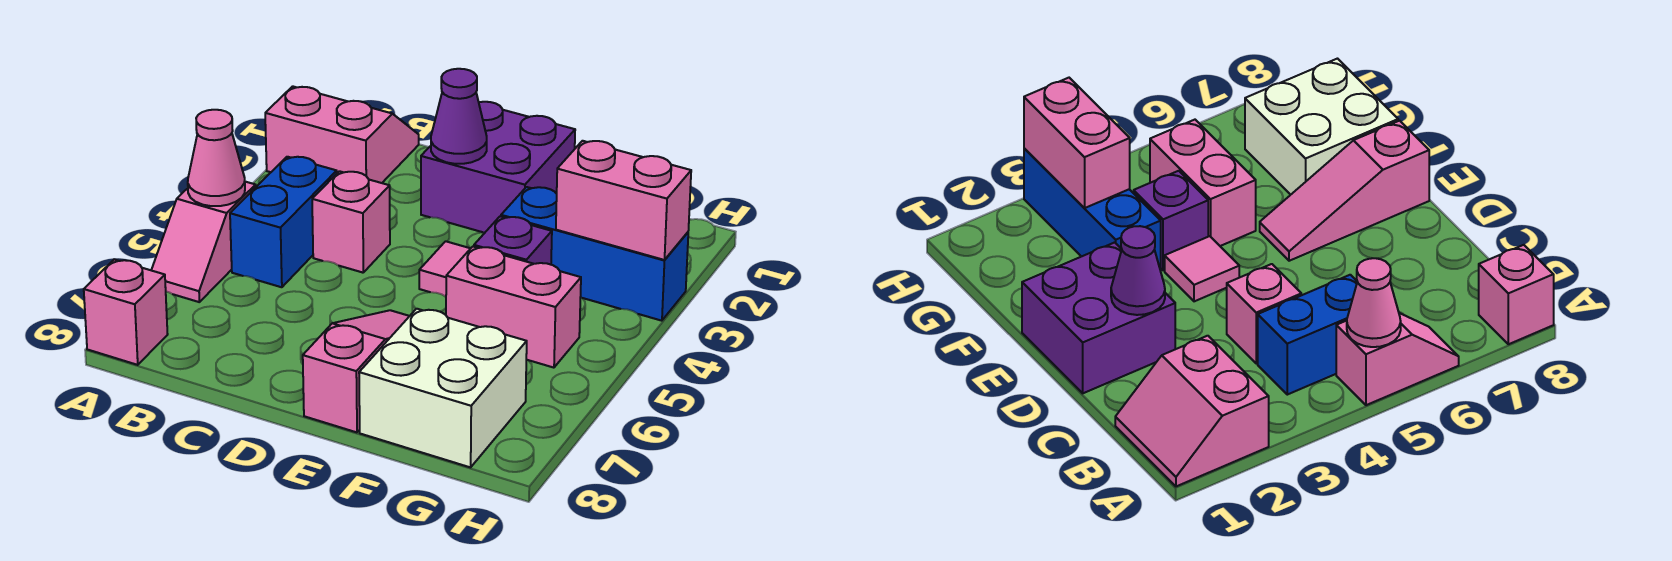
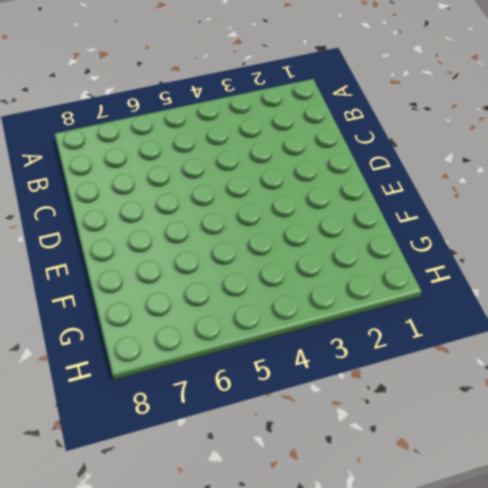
none -> pink slope A1:B2 level 1 top 2
none -> pink slope A5:A6 level 1 top 5
none -> pink brick A8 level 1

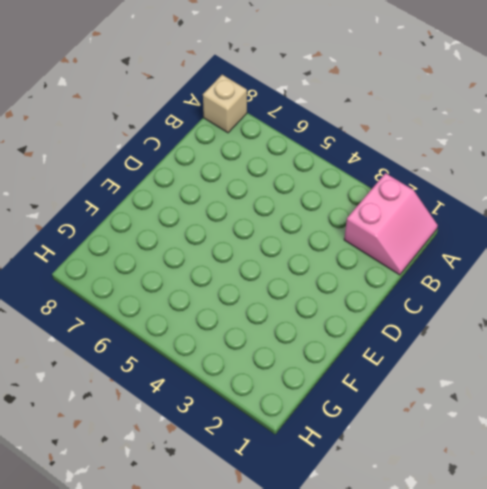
tan brick A8 level 1 -> pink brick A8 level 1
none -> pink slope A5:A6 level 1 top 5
none -> blue brick B4:B5 level 1
none -> pink brick C4 level 1

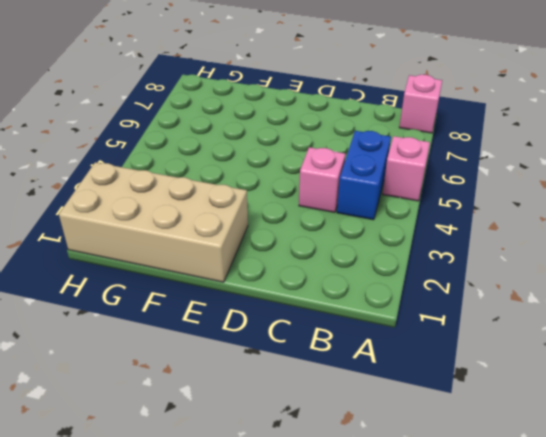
tan brick E1:H2 level 1 -> purple brick D1:E2 level 1
none -> pink slope A1:B2 level 1 top 2
none -> pink tile E4 level 1
none -> pink slope E6:E8 level 1 top 8

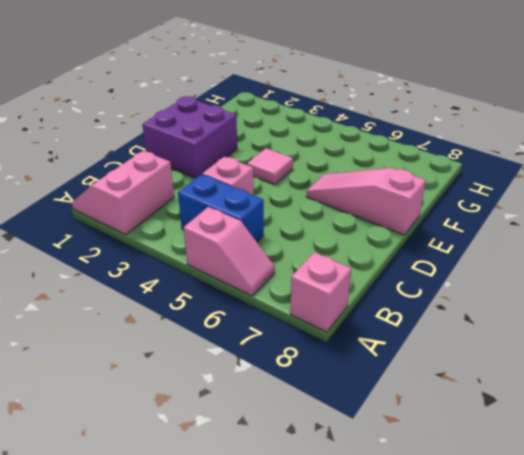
none -> blue brick F3:H3 level 1
none -> purple brick F4 level 1
none -> pink brick F5:G5 level 1

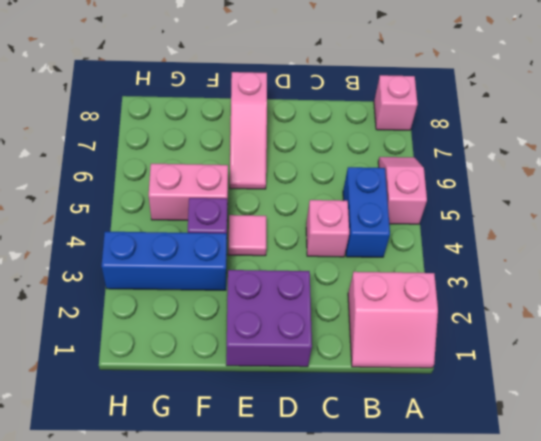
none -> white brick F7:G8 level 1
none -> pink cone A5 level 2
none -> purple cone D2 level 2

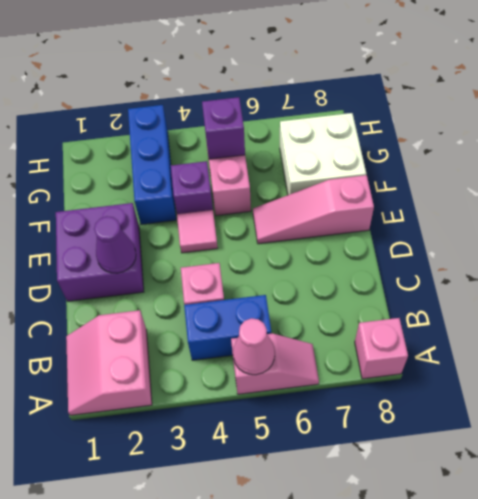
purple brick G5 level 2 -> none
none -> pink brick G3:H3 level 2

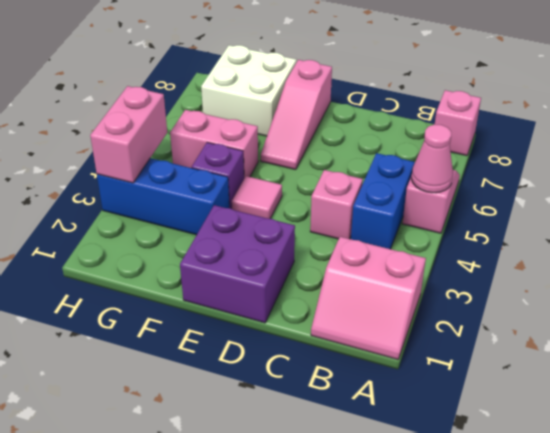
pink brick H3:H4 level 2 -> pink brick G3:H3 level 2
none -> purple cone D2 level 2

